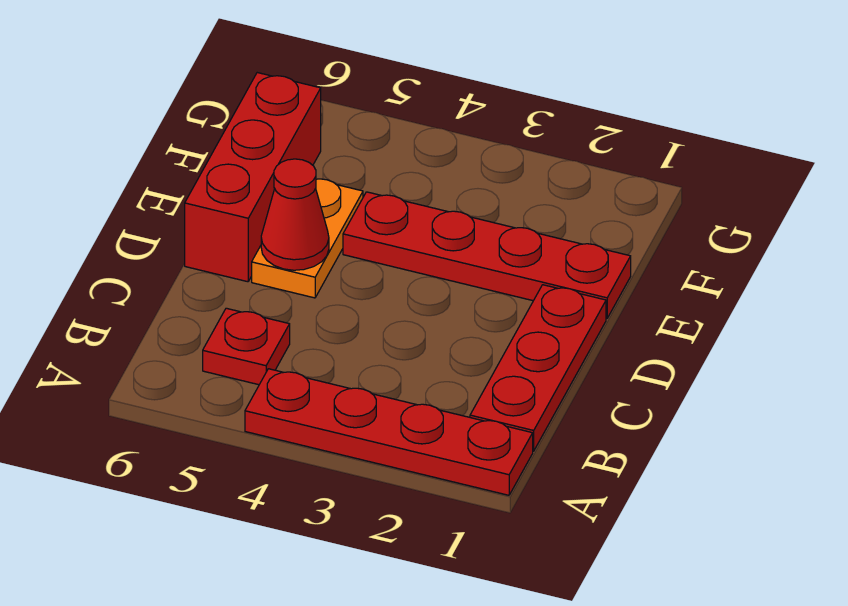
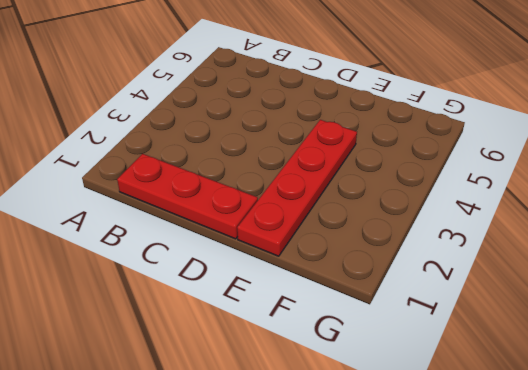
none -> red plate A1:A4 level 1
none -> red plate B5 level 1

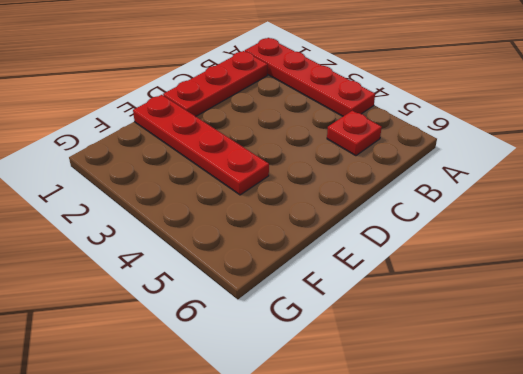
none -> orange plate D5:E5 level 1
none -> red brick D6:F6 level 1

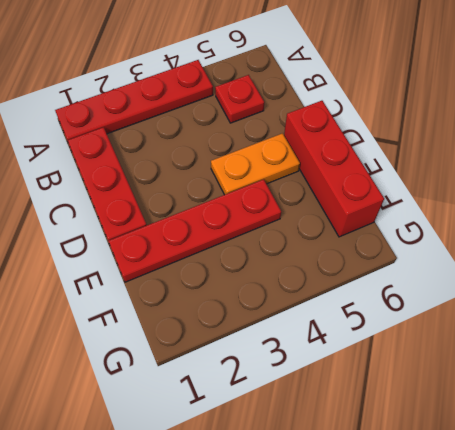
orange plate D4:D5 level 1 -> orange plate D5:E5 level 1
none -> red cone D5 level 2

